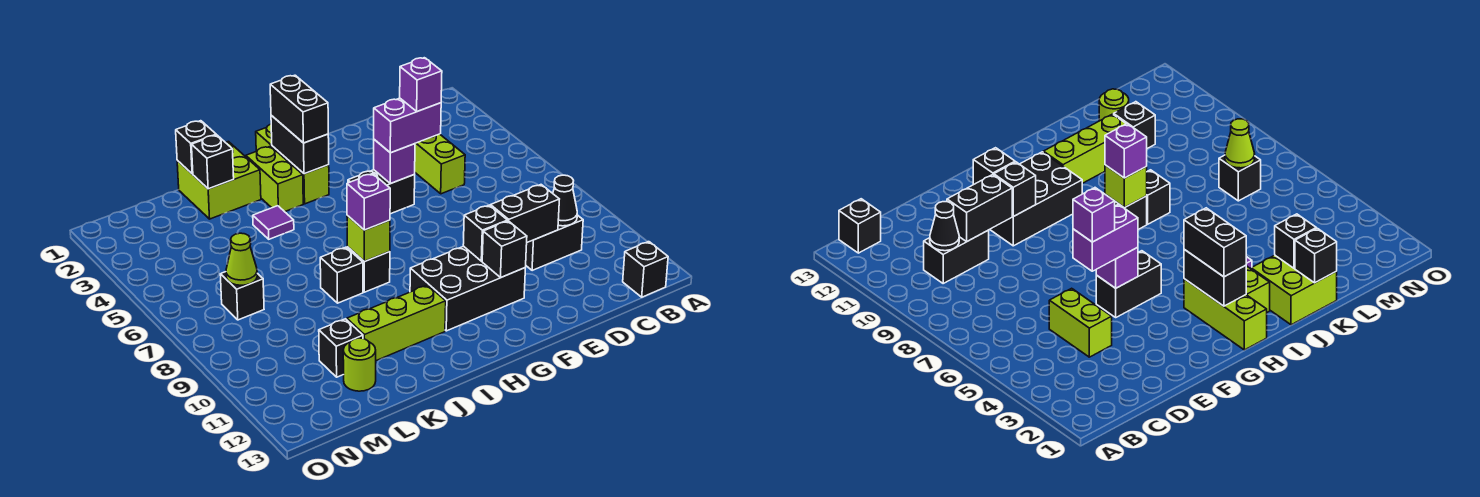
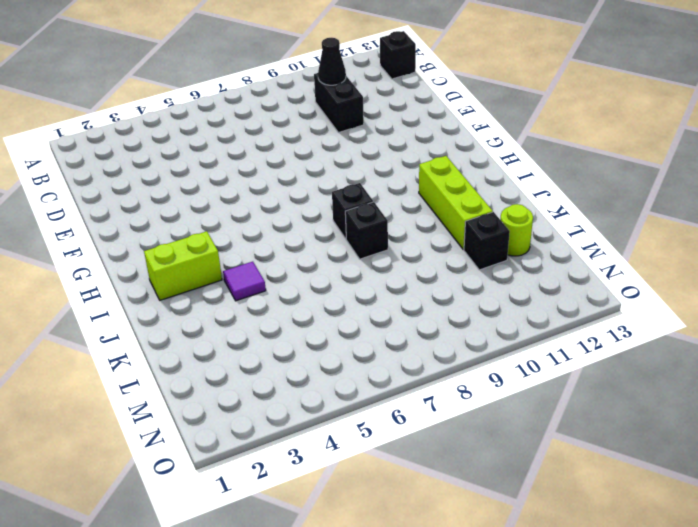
none -> lime brick D4:D5 level 1
none -> black brick F5:G5 level 1
none -> black brick F10:H11 level 1

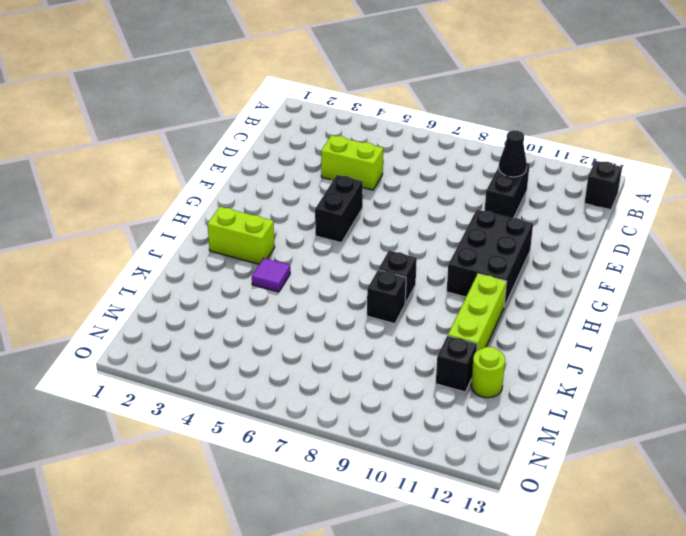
none -> lime brick H1:H3 level 1
none -> lime brick J1:K2 level 1
none -> black brick M7 level 1

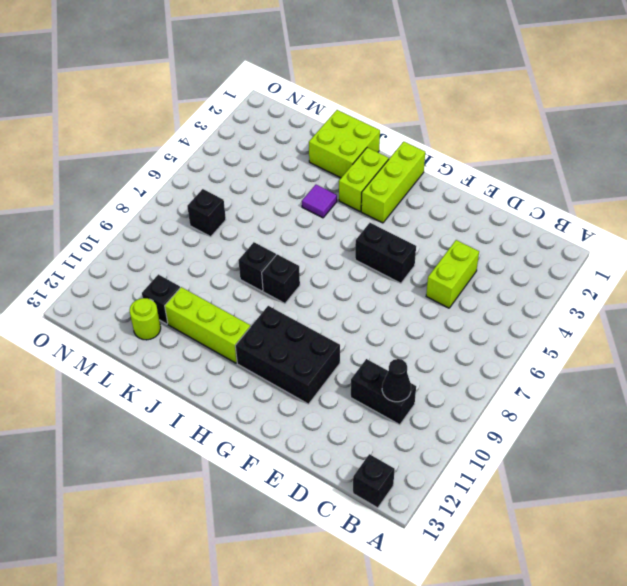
none -> black brick D10:E10 level 2
none -> purple brick F5 level 2
none -> black brick F10 level 2

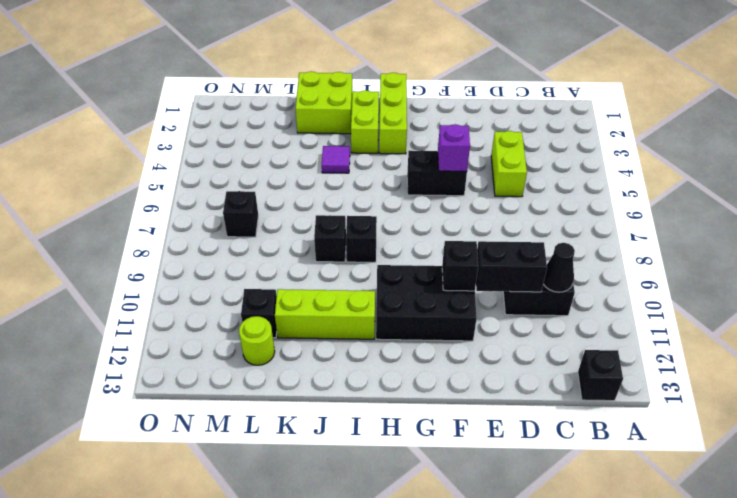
none -> black brick F11 level 2
none -> black brick H2:H3 level 2
none -> lime brick I8 level 2

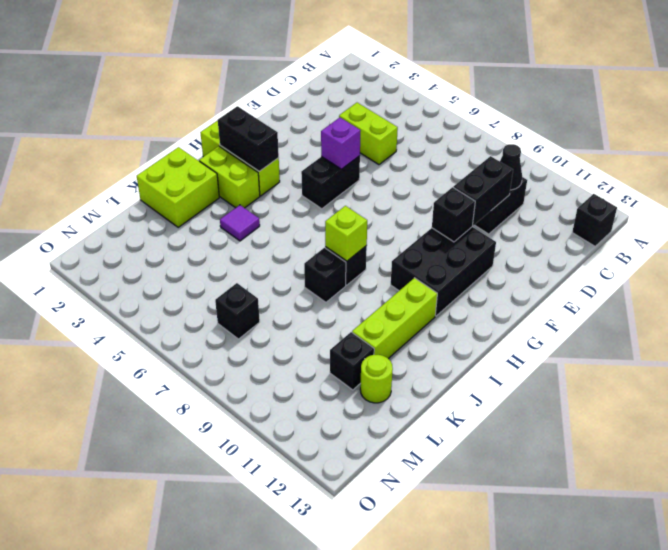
none -> black brick F11 level 2
none -> black brick K1 level 2
none -> black brick K2 level 2

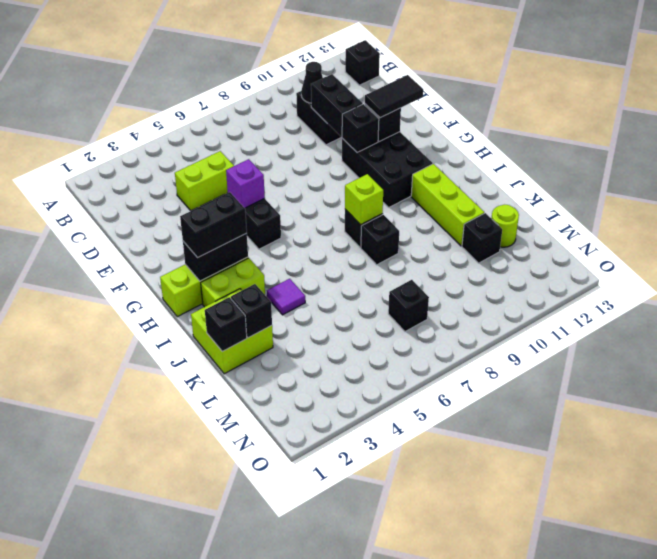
black tile F11:F12 level 3 -> none
none -> lime cone M7 level 2
none -> purple brick E5:F5 level 3
none -> purple brick I8 level 3

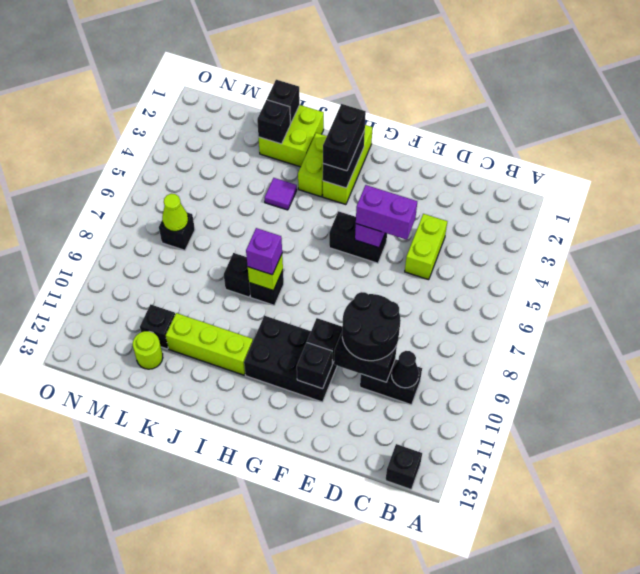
black round brick D9:E10 level 3 -> none
none -> purple brick E5 level 4

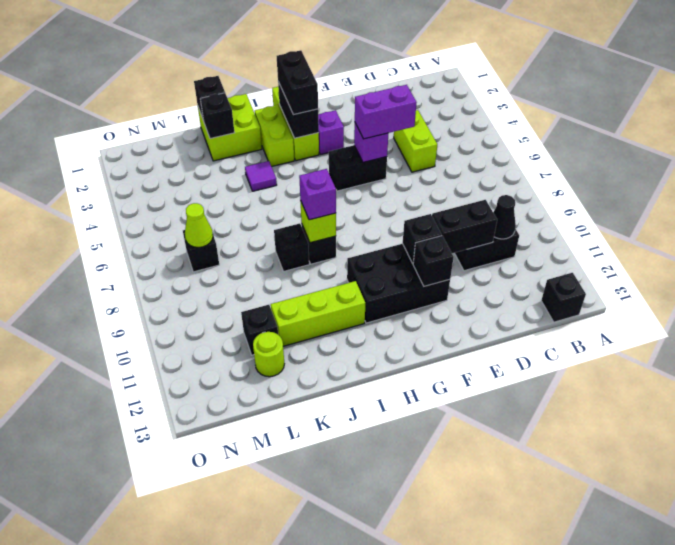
purple brick G3 level 1 -> purple brick E5 level 4

